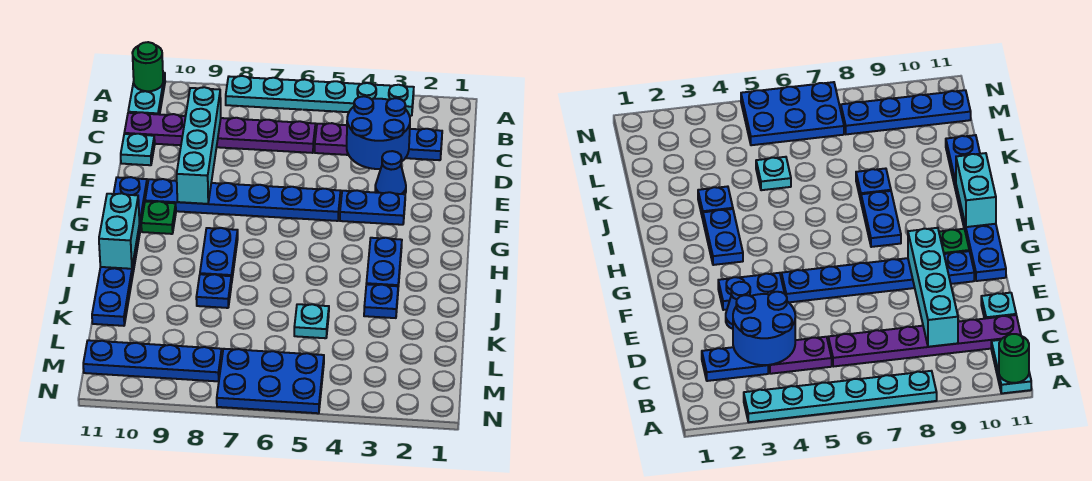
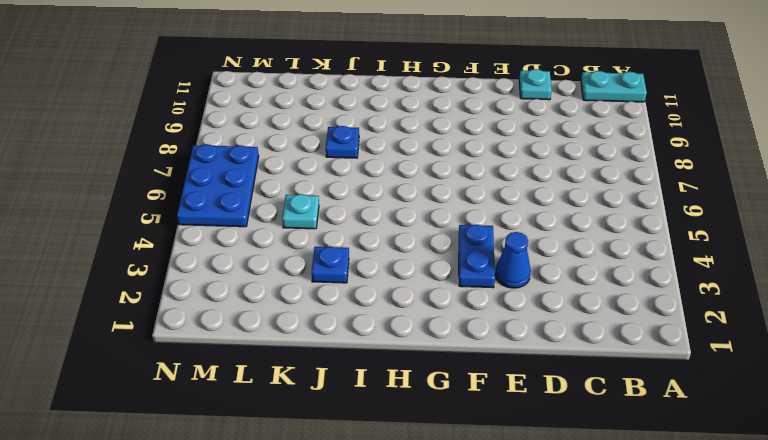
none -> cyan plate A3:A8 level 1
none -> blue plate C2:C3 level 1
none -> purple plate C4:C5 level 1

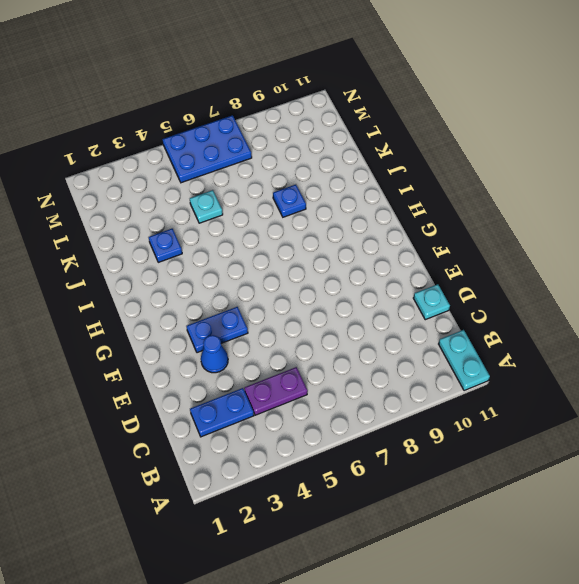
none -> cyan plate A3:A8 level 1
none -> purple plate C6:C11 level 1
none -> blue plate F5:F10 level 1

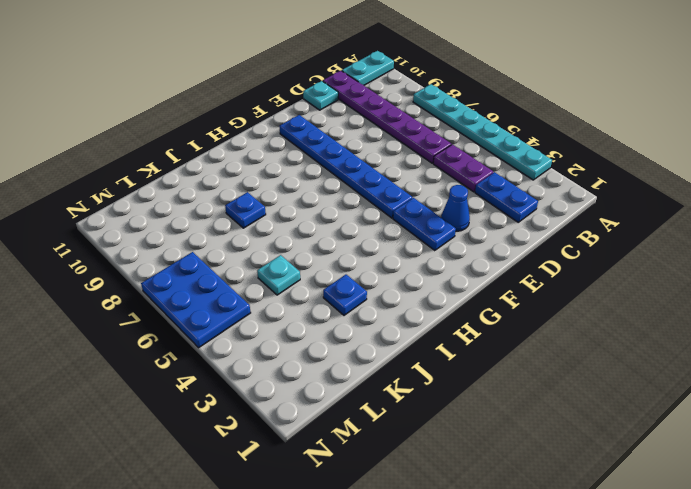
none -> blue plate F11:K11 level 1
none -> green plate G10 level 1
none -> blue plate H3:I3 level 1

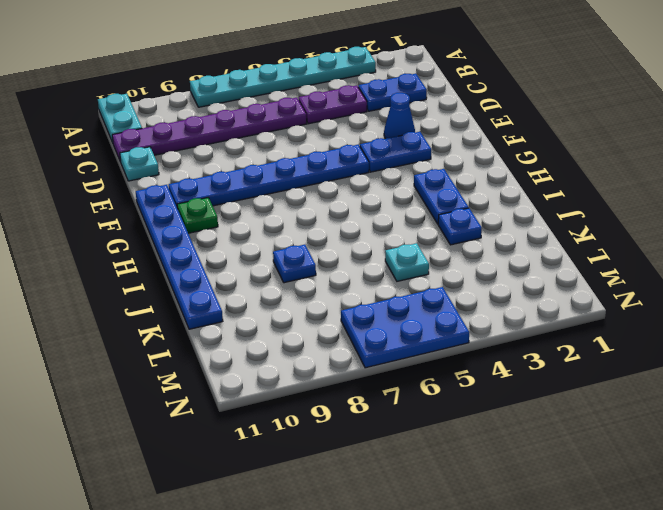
none -> blue plate H8:I8 level 1
none -> blue plate M8:M11 level 1
none -> green round brick A11 level 2

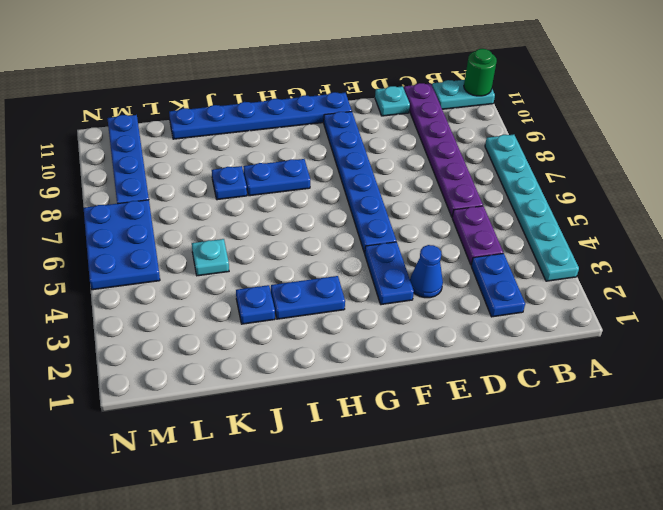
none -> green plate G10 level 1
none -> blue round brick C3:D4 level 2
none -> cyan brick C9:F9 level 2

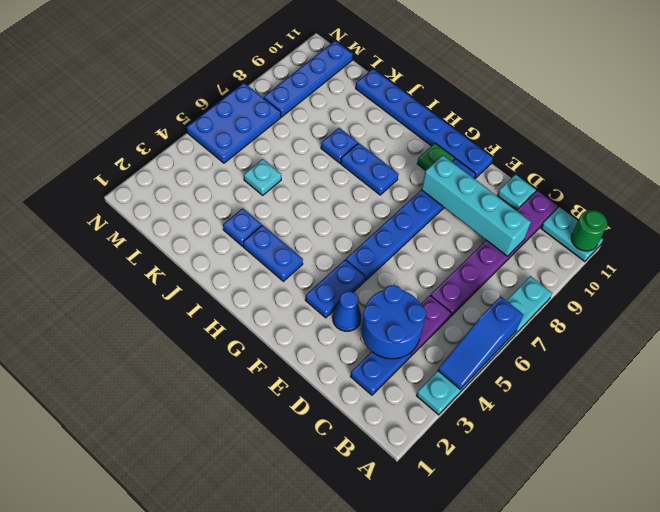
blue slope A4:A6 level 2 top 6 -> none
none -> cyan brick H11:I11 level 2

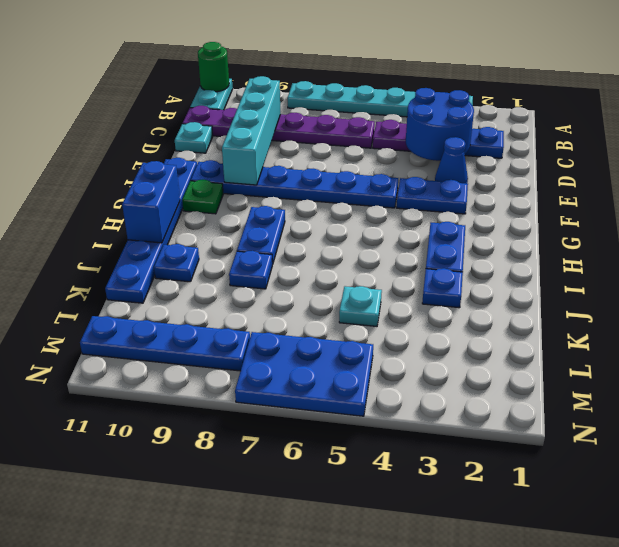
blue brick H11:I11 level 2 -> cyan brick H11:I11 level 2
blue plate J10 level 1 -> none

